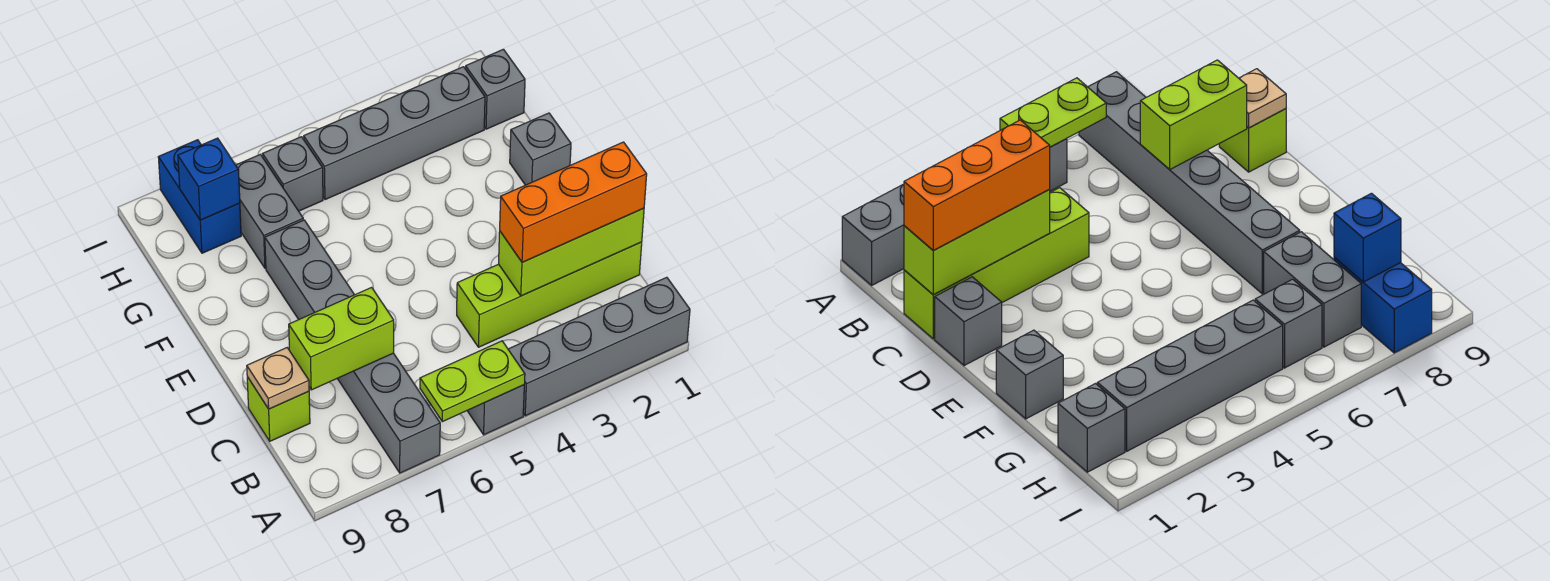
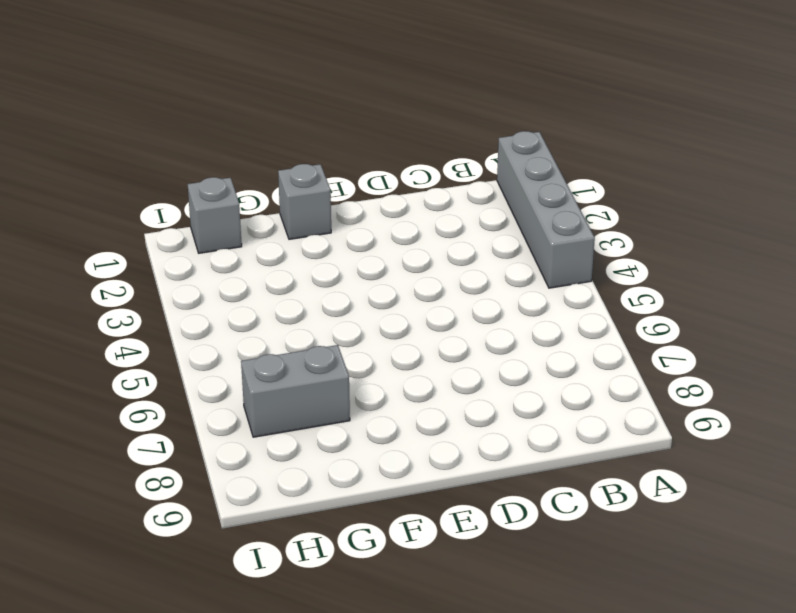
none -> grey brick A5 level 1
none -> grey brick A7:F7 level 1
none -> lime brick C1:C4 level 1

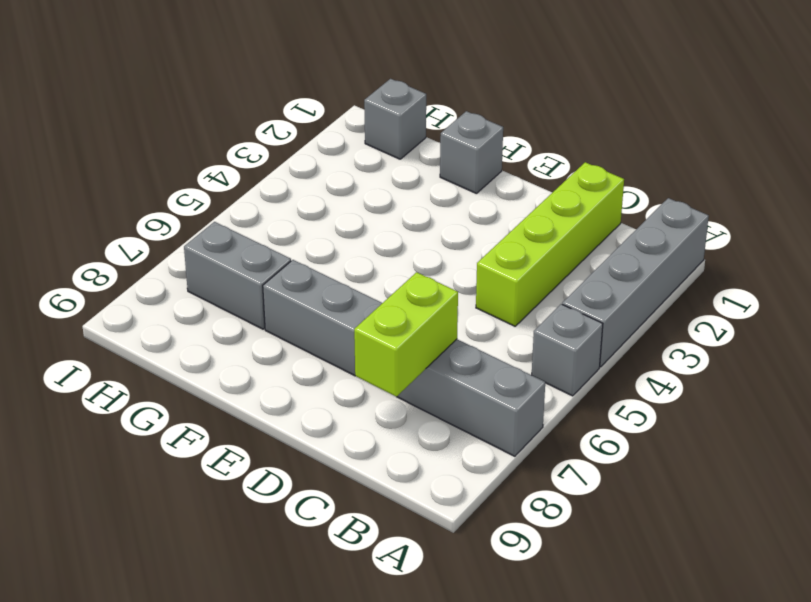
none -> lime brick C9 level 1
none -> grey brick D1 level 1
none -> grey brick H2:H5 level 1

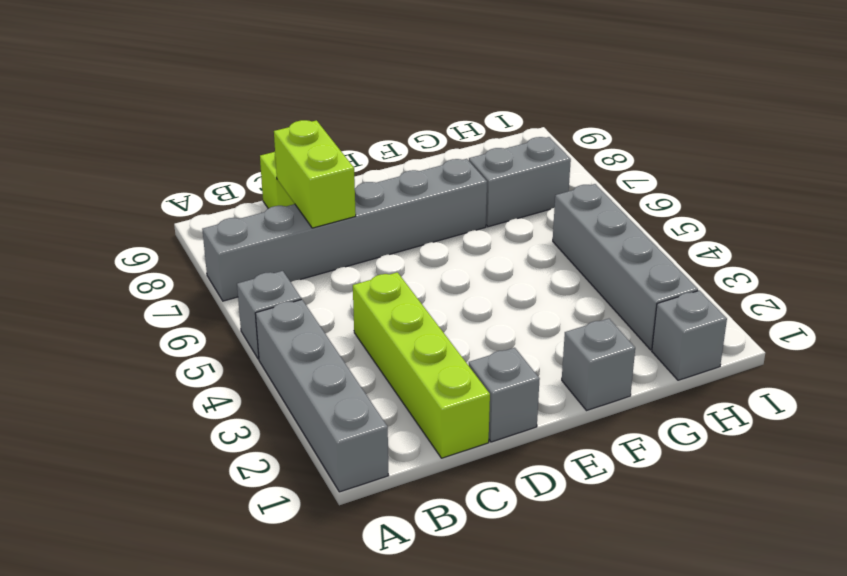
none -> grey brick H6 level 1
none -> blue brick H8:I8 level 1
none -> lime plate A5:A6 level 2

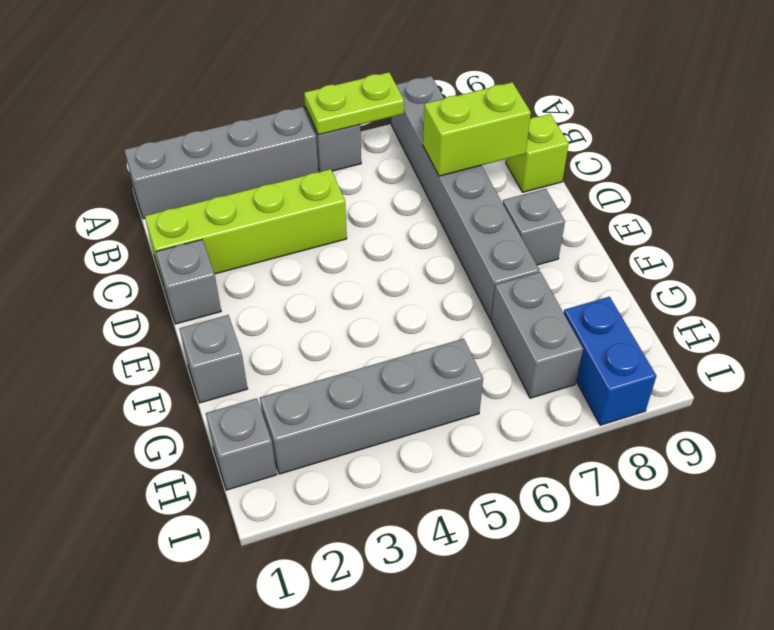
grey brick E8 level 1 -> grey brick H6 level 1
none -> lime brick C1:C3 level 2
none -> tan plate C9 level 2
none -> blue brick H8 level 2

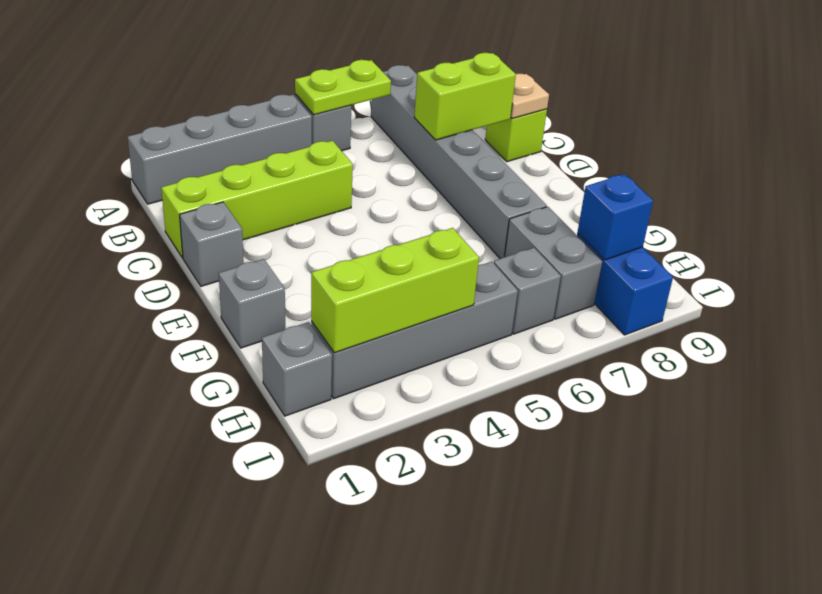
lime brick H2:H4 level 2 -> lime brick C1:C3 level 2
none -> orange brick C1:C3 level 3

